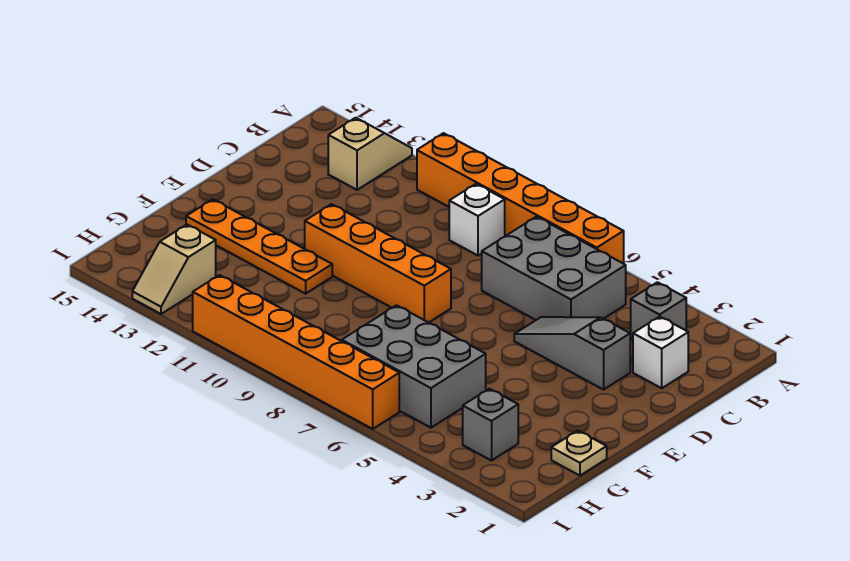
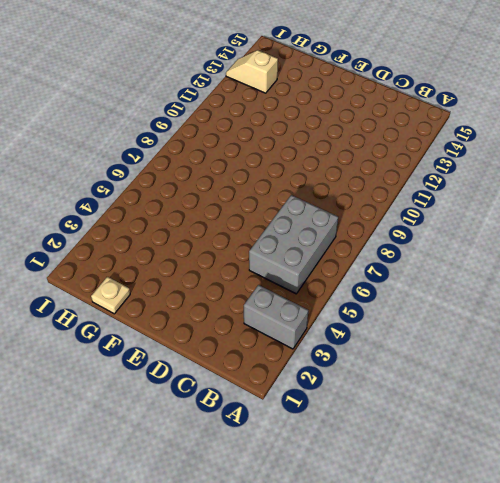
grey brick A3:B3 level 1 -> grey brick B3 level 1
none -> orange brick A6:A11 level 1
none -> tan slope A13:B13 level 1 top B
none -> white brick B9 level 1

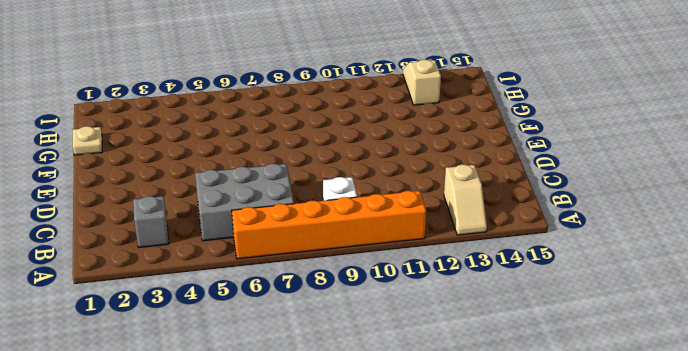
none -> white brick C2 level 1
none -> grey slope D3:D5 level 1 top 3
none -> orange brick E8:E11 level 1

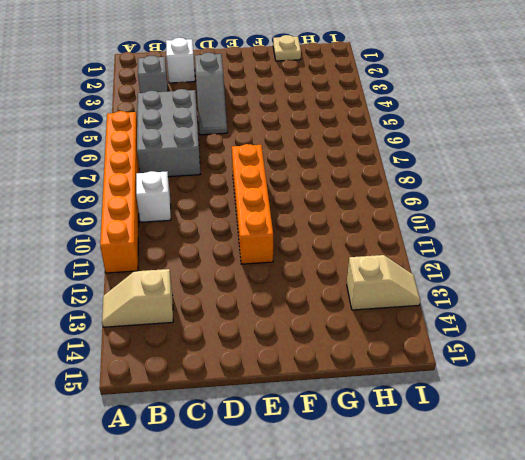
none -> orange plate F11:F14 level 1
none -> grey brick G5:H7 level 1
none -> grey brick H3 level 1

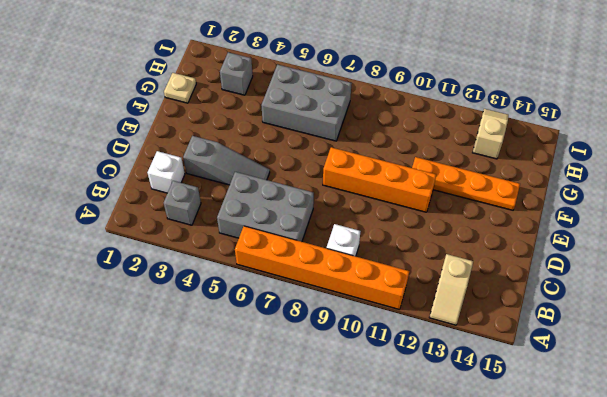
none -> orange brick I6:I11 level 1

